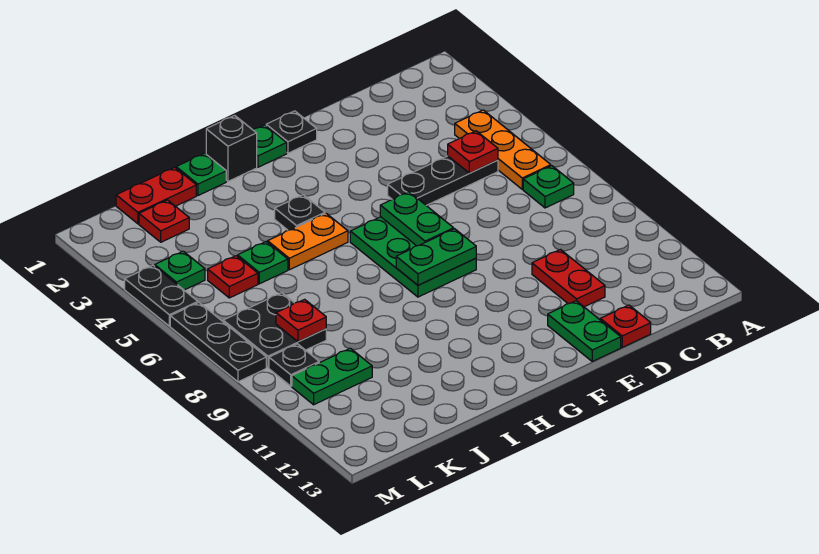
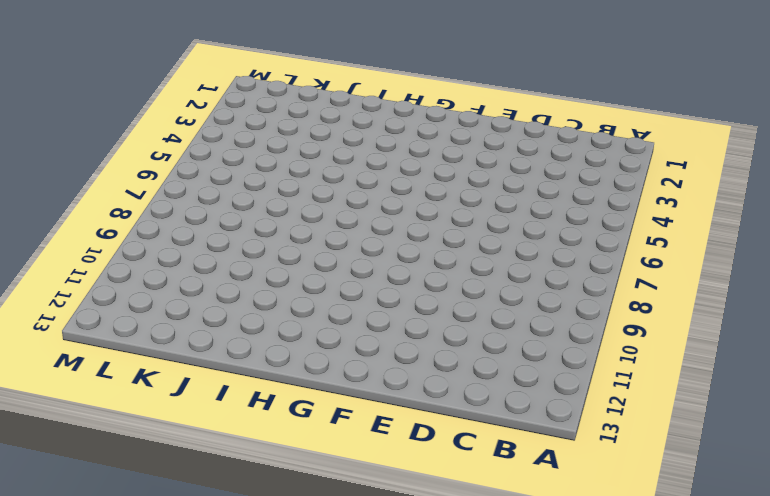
none -> orange plate B4:B6 level 1
none -> green plate B7 level 1
none -> black plate C5:E5 level 1

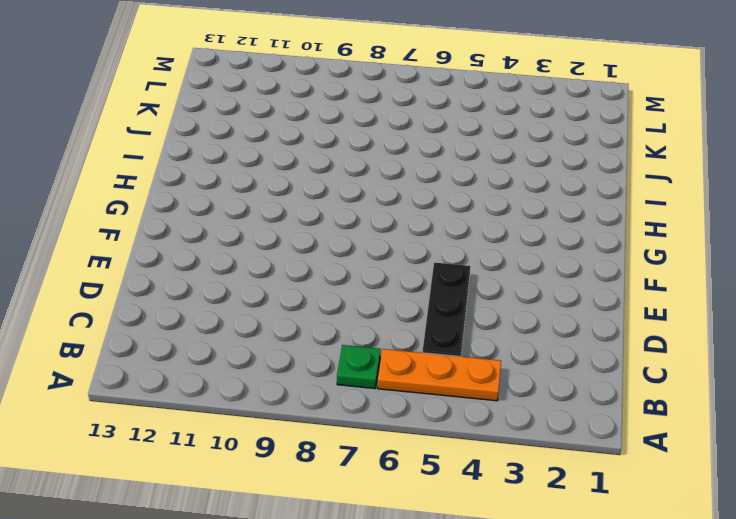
none -> red plate D10:D11 level 1
none -> red plate D13 level 1
none -> green plate E12:E13 level 1

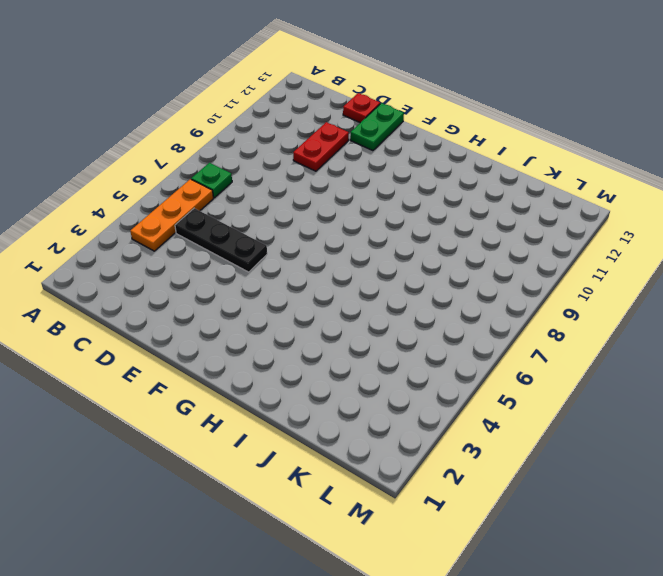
none -> black plate F1 level 1
none -> green plate F6:G8 level 1
none -> green plate G1 level 1

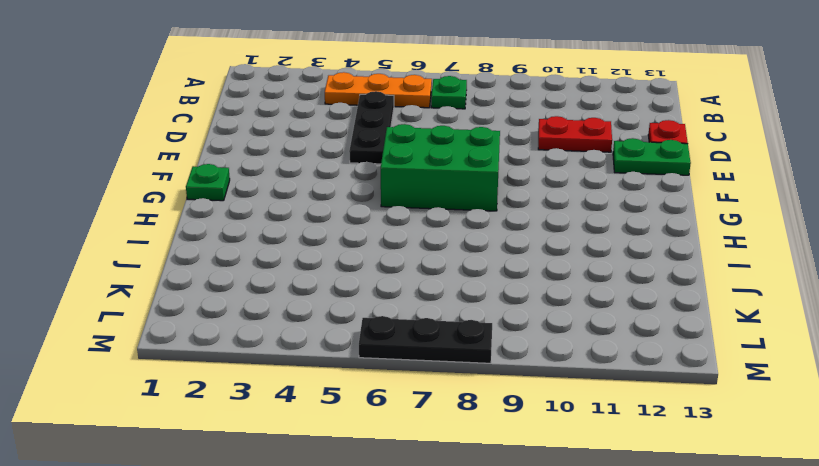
green brick F6:G8 level 1 -> green plate F6:G8 level 1
none -> black plate F1 level 1
none -> black brick H1 level 1
none -> black plate H4 level 1

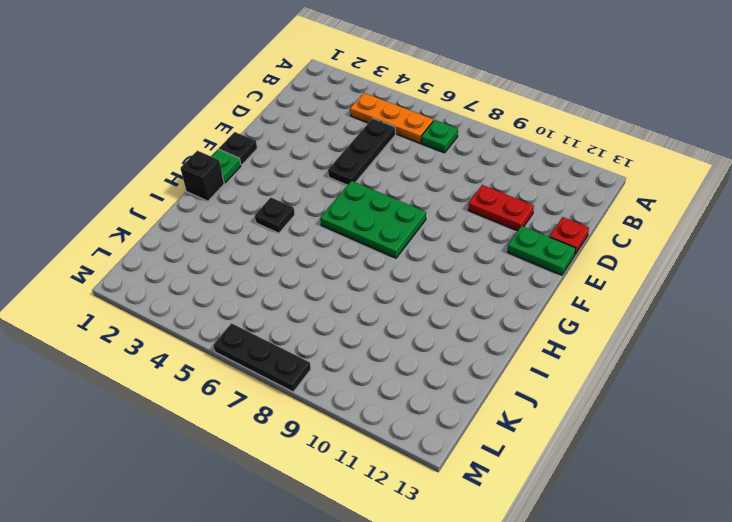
none -> orange plate H5:I5 level 1
none -> green plate I1 level 1
none -> red plate J1:K1 level 1

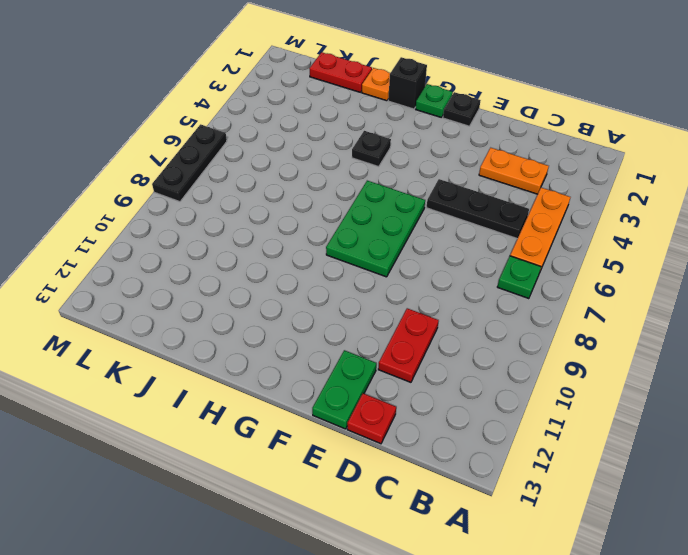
orange plate C3:D3 level 1 -> orange plate H5:I5 level 1
orange plate I1 level 1 -> green plate I1 level 1
none -> green plate J5 level 1
none -> red plate K2 level 1
none -> red plate K5 level 1

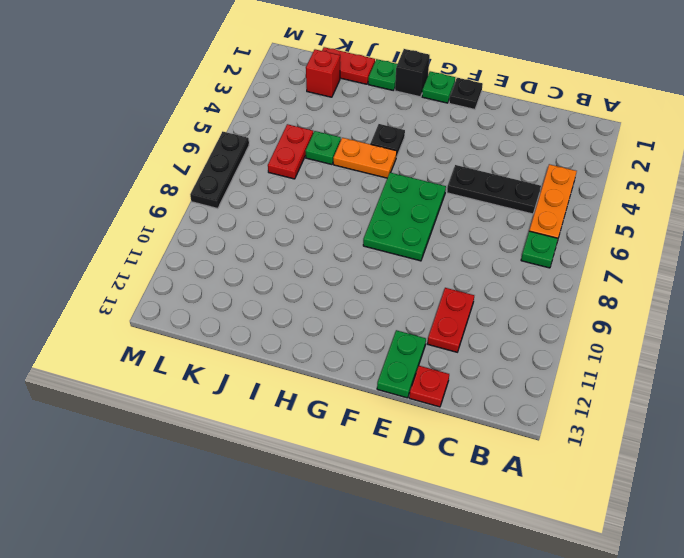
red brick K2 level 1 -> red plate K2 level 1
red plate K5:K6 level 1 -> red plate K5 level 1
none -> black plate K7:L8 level 1
none -> green plate K10:L10 level 1
none -> green plate L4 level 1

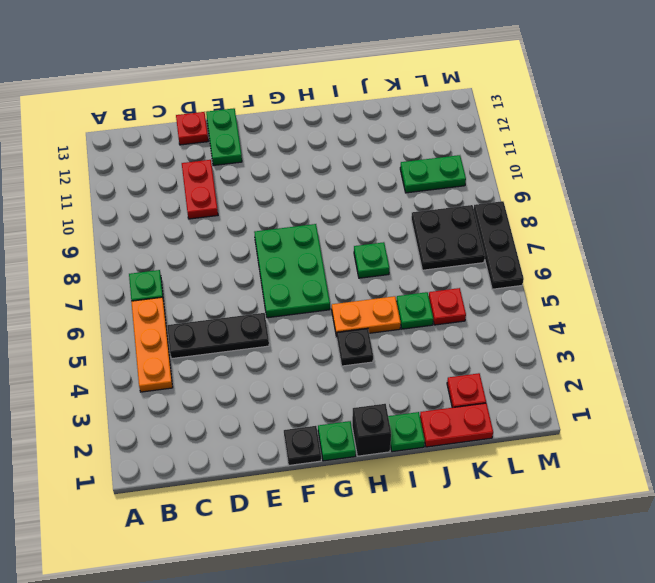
green plate I7 level 1 -> green plate L4 level 1
none -> black plate L9 level 1
none -> black plate M4:M5 level 1
none -> red plate C5 level 2

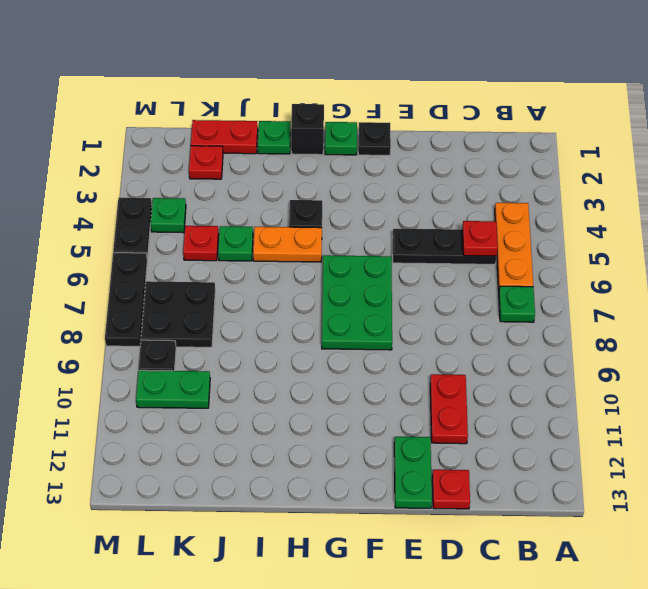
none -> green plate F6:F7 level 2
none -> green plate F8:G8 level 2
none -> red plate K8 level 2

